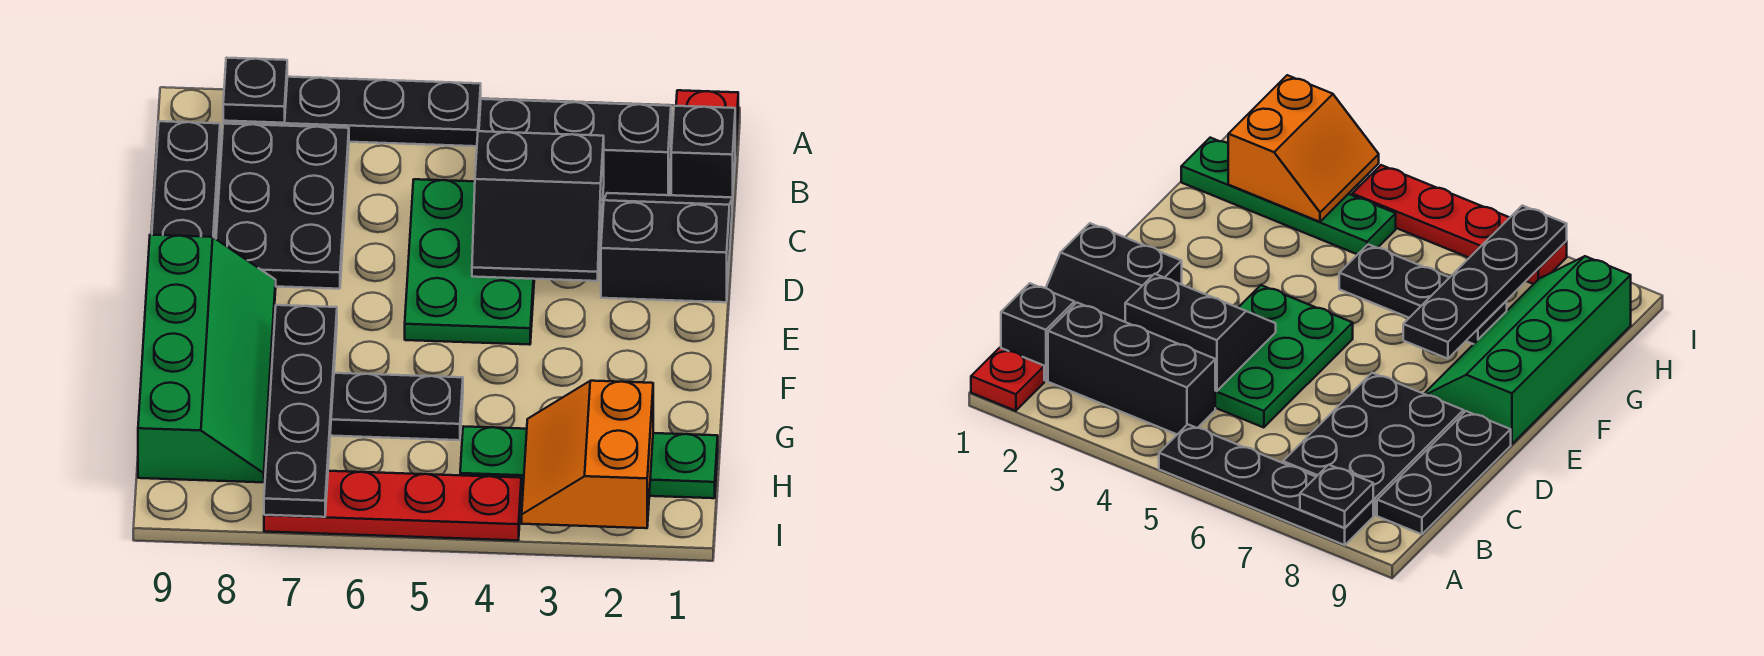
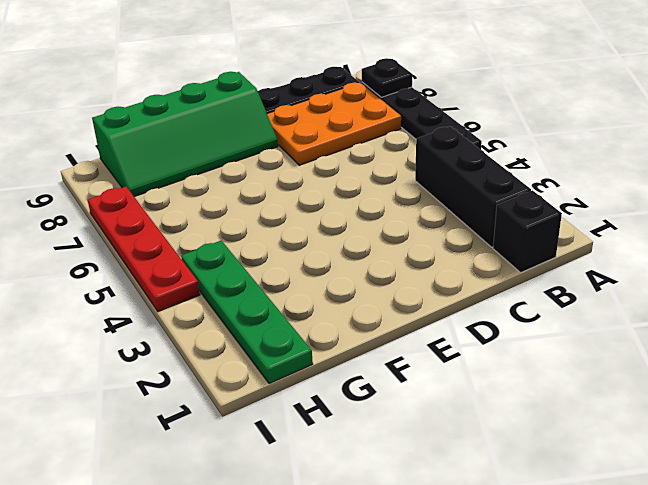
orange plate B7:D8 level 1 -> black plate B7:D8 level 1
none -> red plate A1 level 1
none -> black slope C1:D2 level 1 top D
none -> green plate C4:E5 level 1

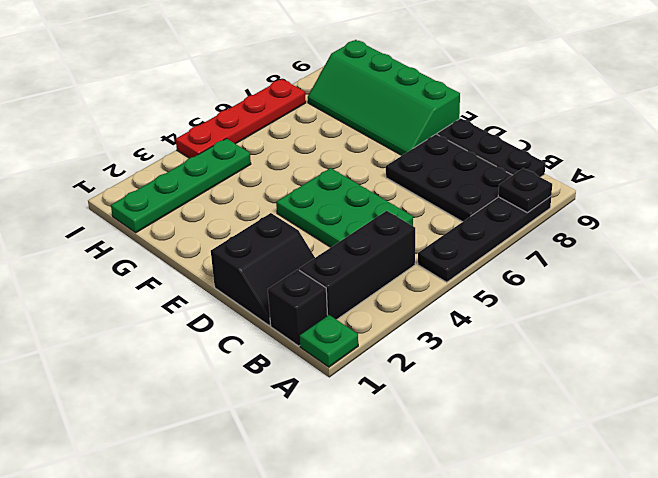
green plate A1 level 1 -> red plate A1 level 1
none -> black plate G5:G7 level 1
none -> black slope C3:D4 level 2 top C
none -> black plate F7:I7 level 2

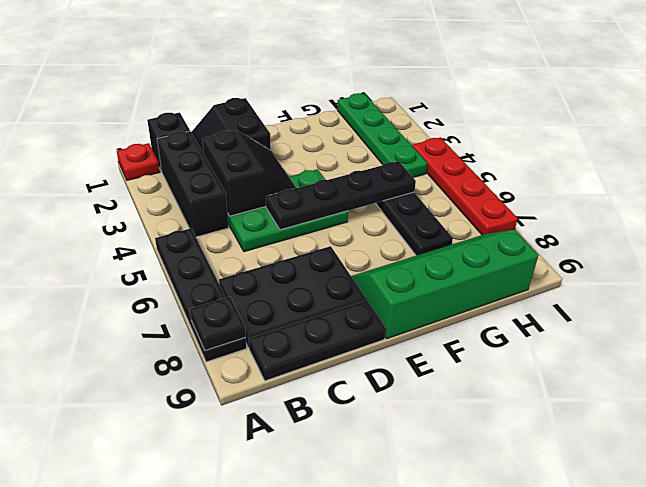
black plate D5:G5 level 2 -> black plate F7:I7 level 2
none -> orange slope H2:I3 level 2 top 2

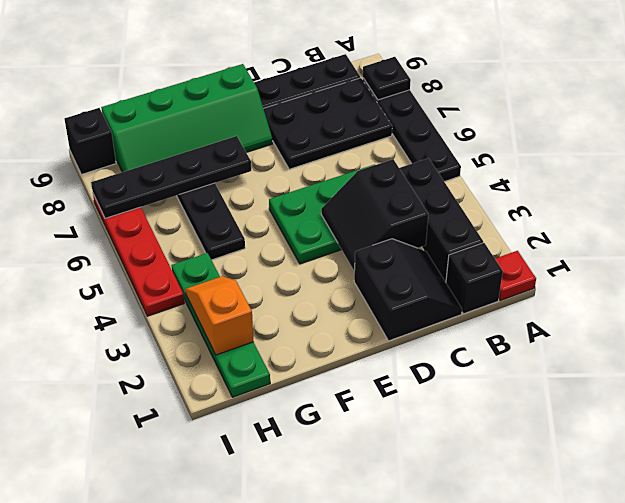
orange slope H2:H3 level 2 top 2 -> orange slope H2:I3 level 2 top 2
black brick I9 level 1 -> none

